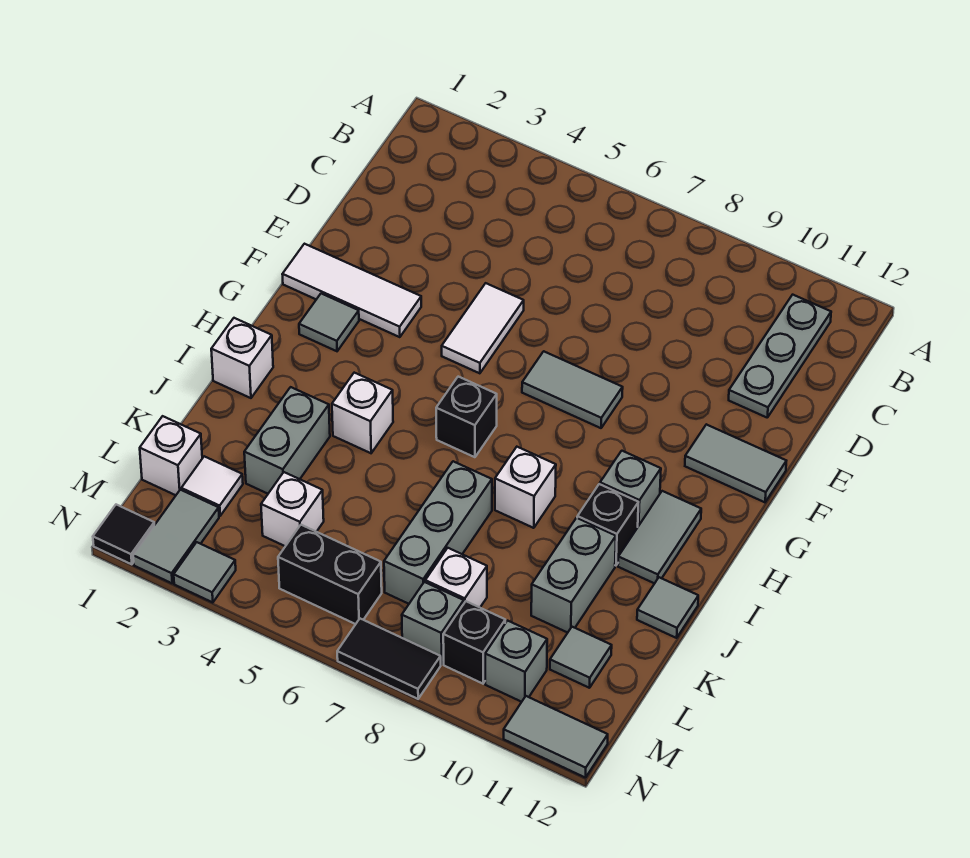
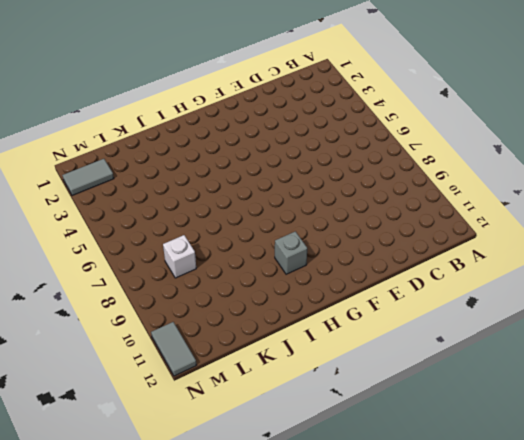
none -> grey plate B11:D11 level 1
none -> white tile E5:F5 level 1
none -> white tile F1:F3 level 1
none -> grey tile F7:F8 level 1

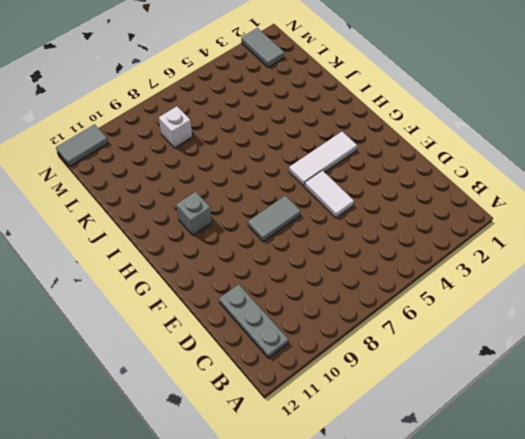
white tile G3:G5 level 1 -> white tile F1:F3 level 1
none -> grey tile F11:F12 level 1
none -> grey tile G2 level 1
none -> black brick H6 level 1
none -> grey tile H11:I11 level 1

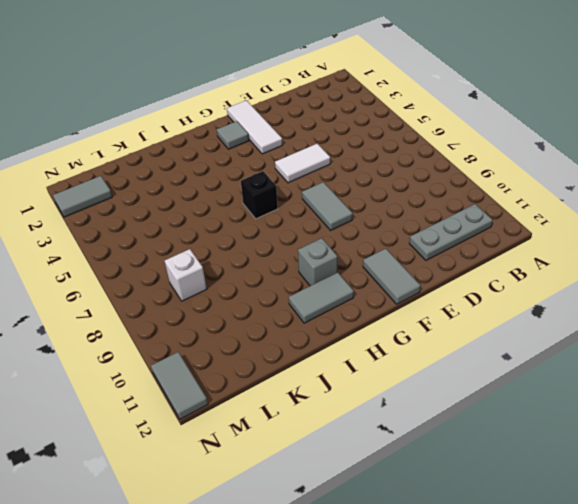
none -> white brick I1 level 1
none -> white brick I4 level 1
none -> white brick I8 level 1
none -> black brick I10 level 1

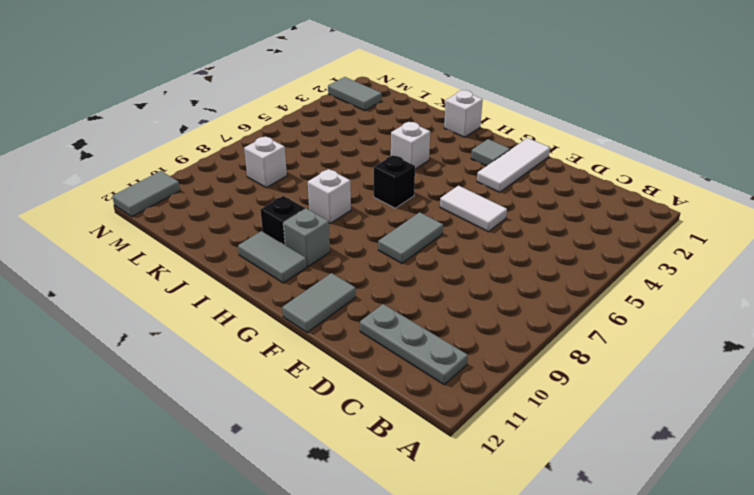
none -> grey brick J3:K3 level 1
none -> grey brick J7:L7 level 1
none -> grey brick J10:K10 level 1
none -> grey tile J12 level 1

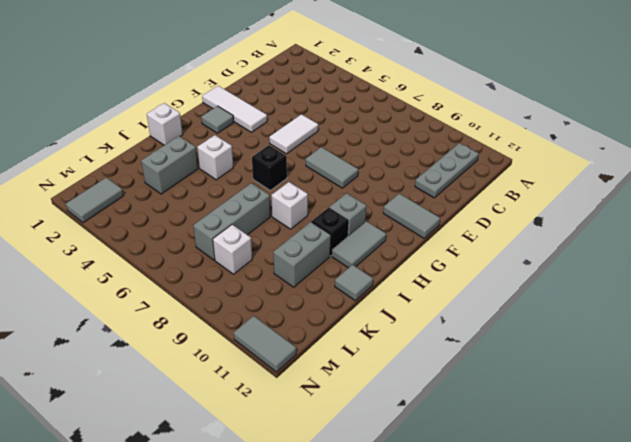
none -> white brick L1 level 1
none -> white tile L2 level 1
none -> white brick L4 level 1
none -> grey tile L11 level 1

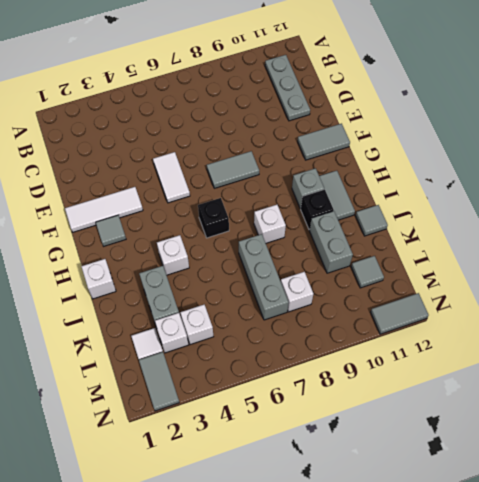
white brick L3 level 1 -> white brick L1 level 1
none -> black brick M5:M6 level 1
none -> grey brick M8 level 1
none -> black brick M9 level 1
none -> grey brick M10 level 1

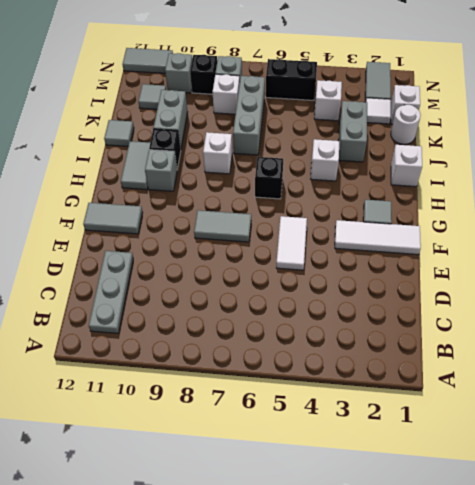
white round brick K1 level 1 -> none
none -> black tile N1 level 1
none -> grey tile N3 level 1
none -> black tile N7:N8 level 1

